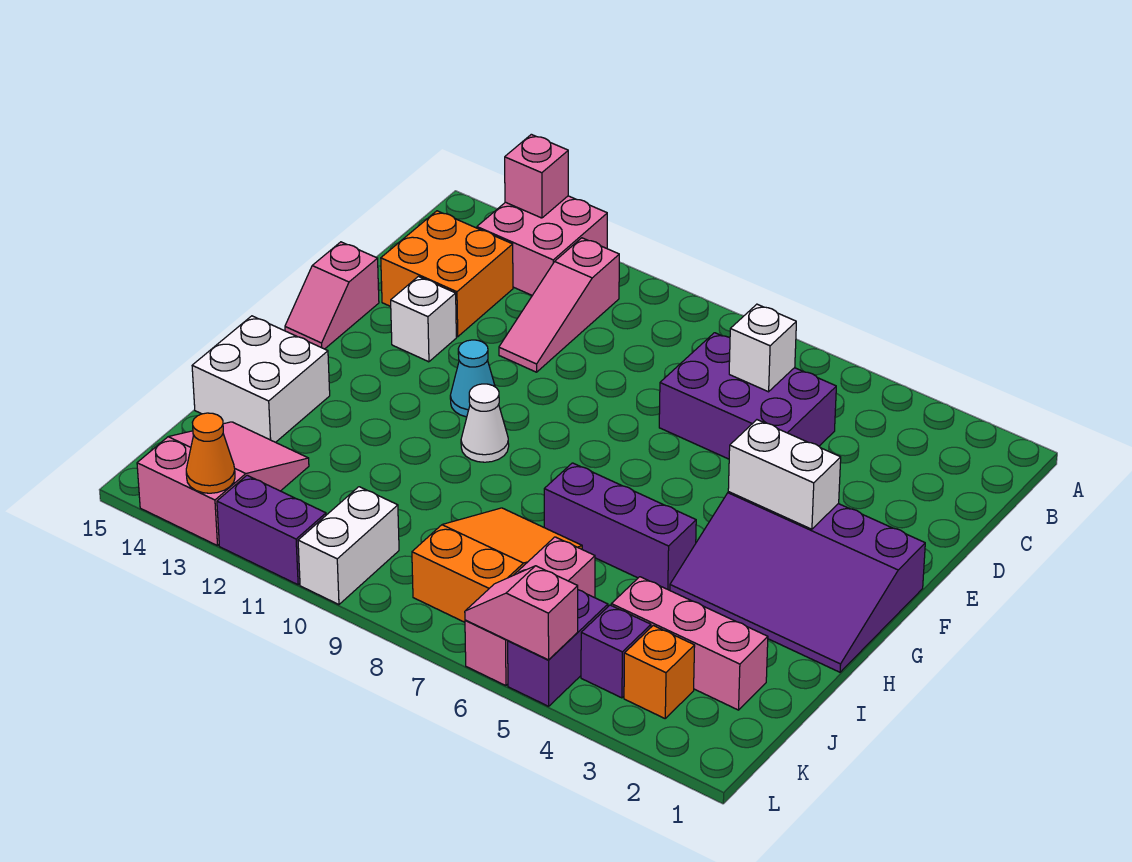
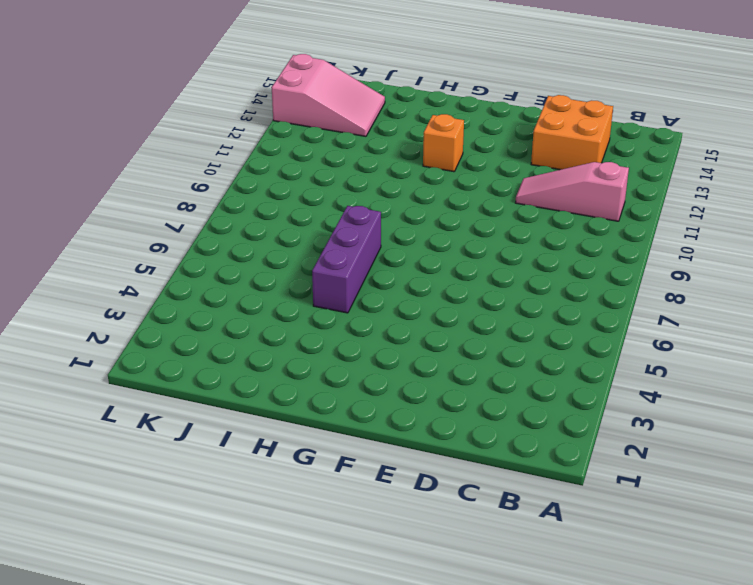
orange brick G12 level 1 -> orange brick K3 level 1
none -> pink brick A12:B13 level 1
none -> purple brick C5:D7 level 1
none -> white brick E13 level 1

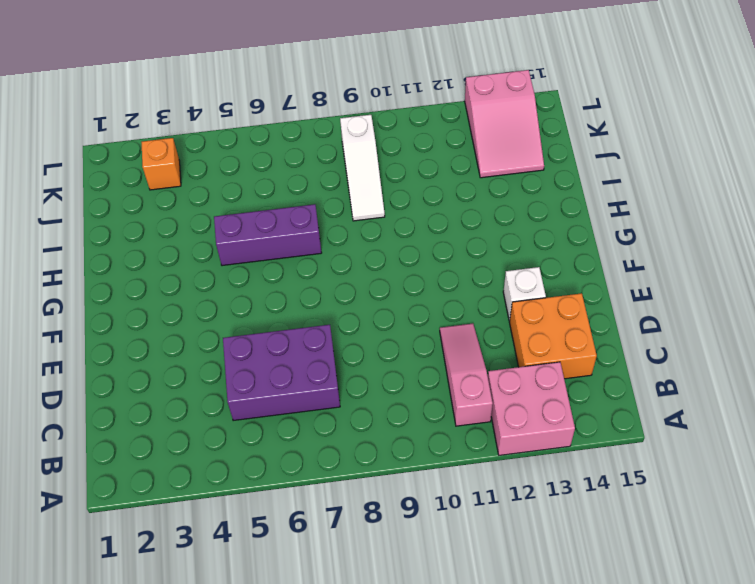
white slope I9:K9 level 1 top K -> none
none -> pink slope E15:F15 level 1 top E
none -> purple slope F1:H4 level 1 top F
none -> cyan cone F11 level 1

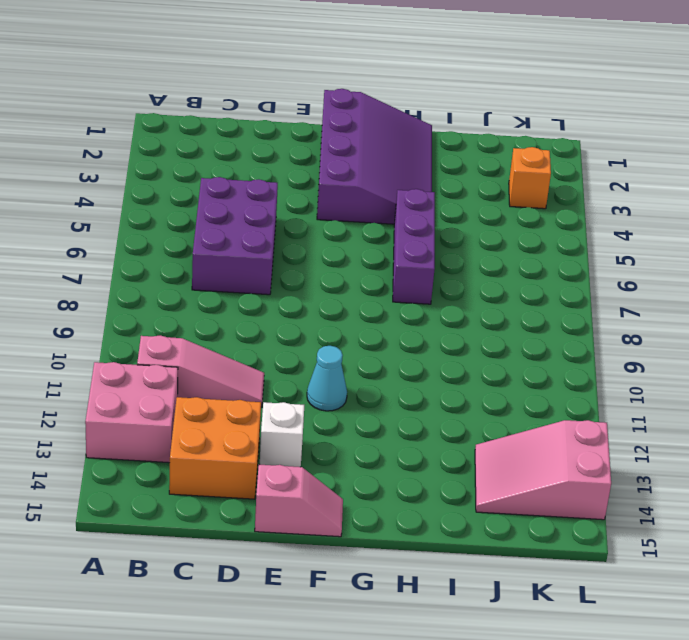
none -> white cone G10 level 1
none -> white brick H14:I15 level 1
none -> orange slope I7:K8 level 1 top K

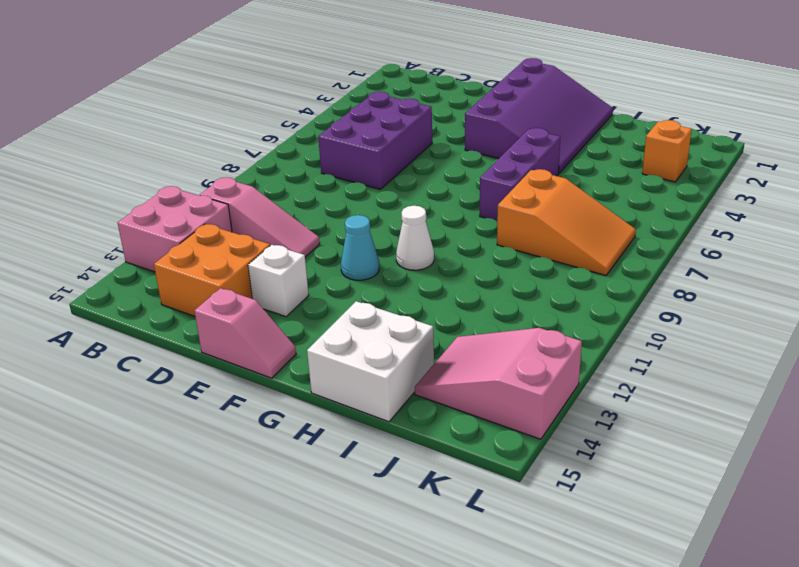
orange slope I7:K8 level 1 top I -> orange slope I7:K8 level 1 top K
none -> pink brick J2:J4 level 1
none -> pink brick J6:L6 level 1
none -> purple brick K4 level 1

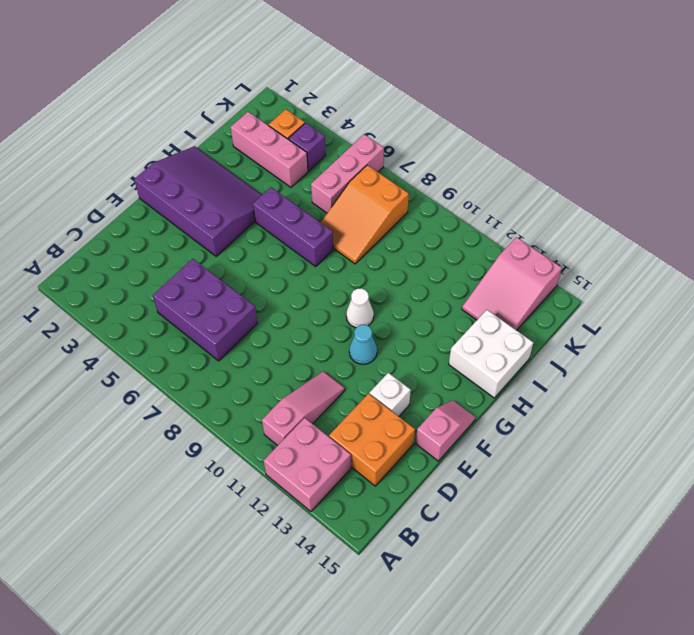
none -> purple brick K5:L5 level 1
none -> white brick K10:L10 level 1
none -> purple brick L11:L12 level 1

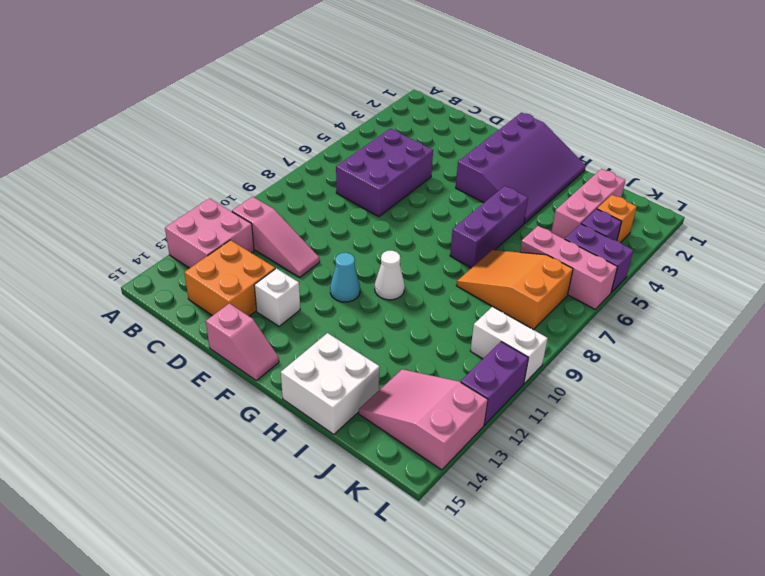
none -> pink brick A13 level 2
none -> white brick C6 level 2
none -> white brick F3:F4 level 2

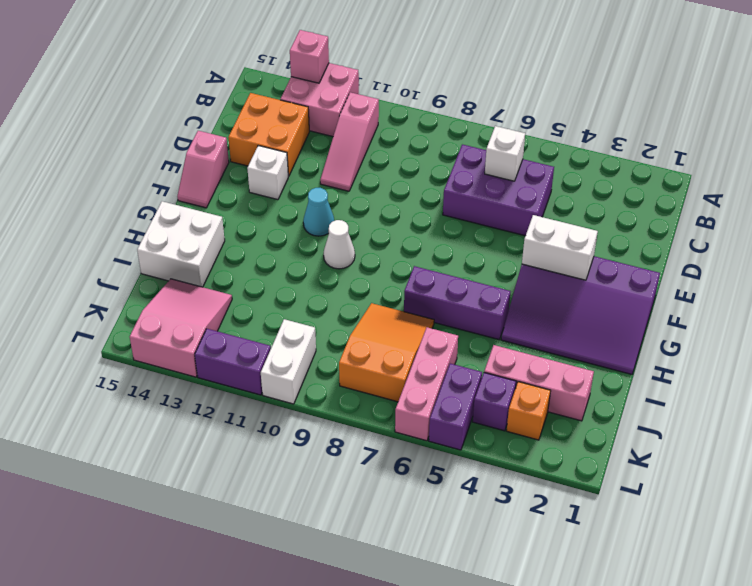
none -> pink slope L5:L6 level 2 top 5
none -> orange cone L13 level 2

